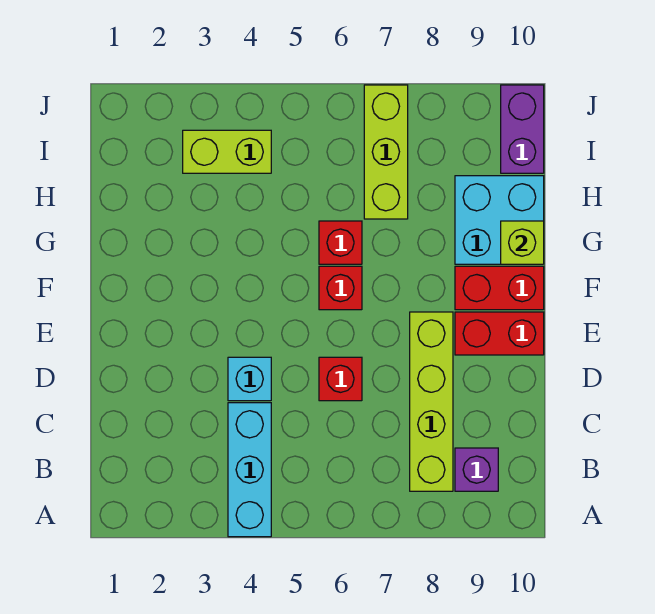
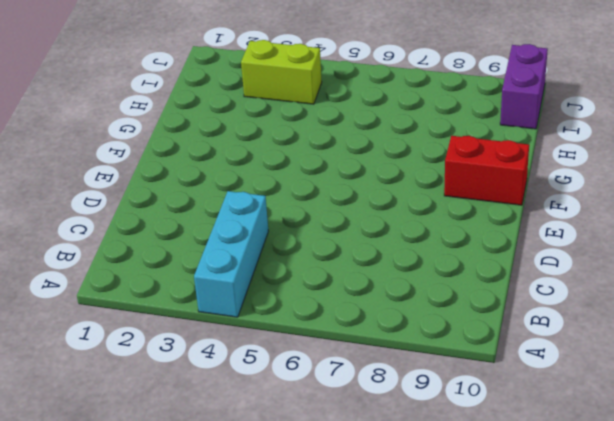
none -> lime brick B8:E8 level 1
none -> purple brick B9 level 1
none -> cyan brick D4 level 1

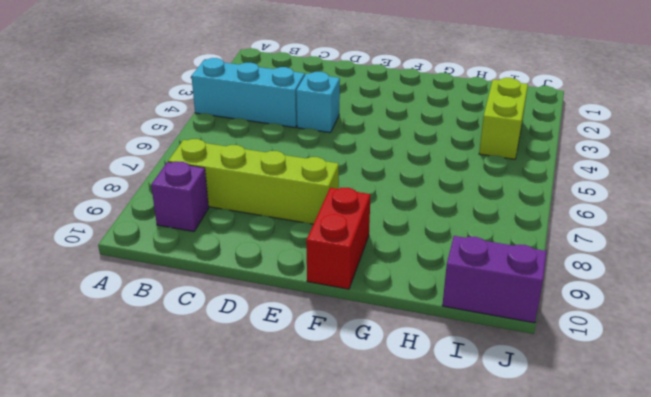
none -> red brick D6 level 1
none -> red brick E9:E10 level 1
none -> red brick F6 level 1

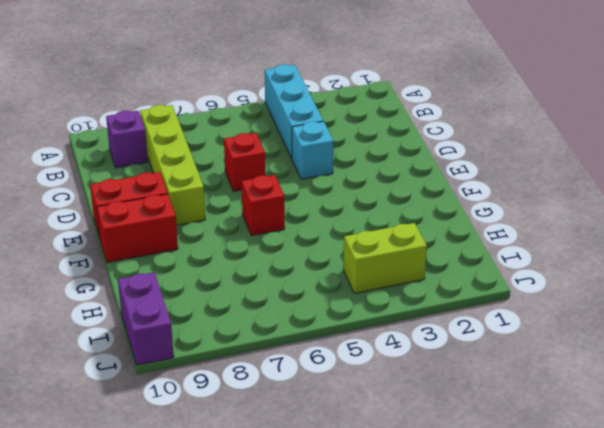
none -> red brick G6 level 1
none -> cyan brick G9:H10 level 1
none -> lime brick H7:J7 level 1

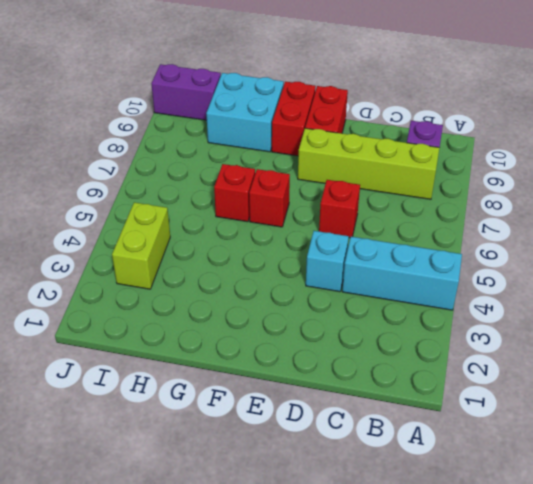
none -> lime brick H7:J7 level 1
none -> lime brick G10 level 2

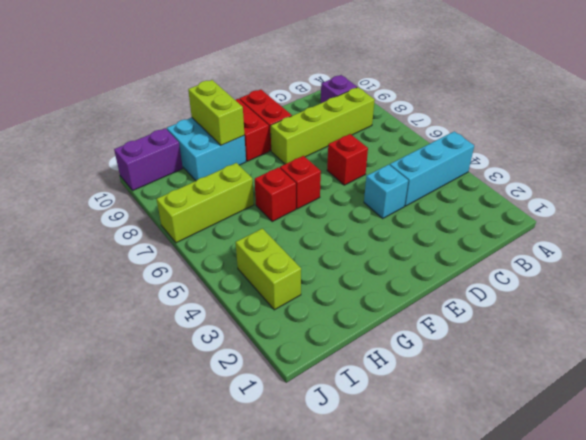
lime brick G9:G10 level 2 -> lime brick G10 level 2

